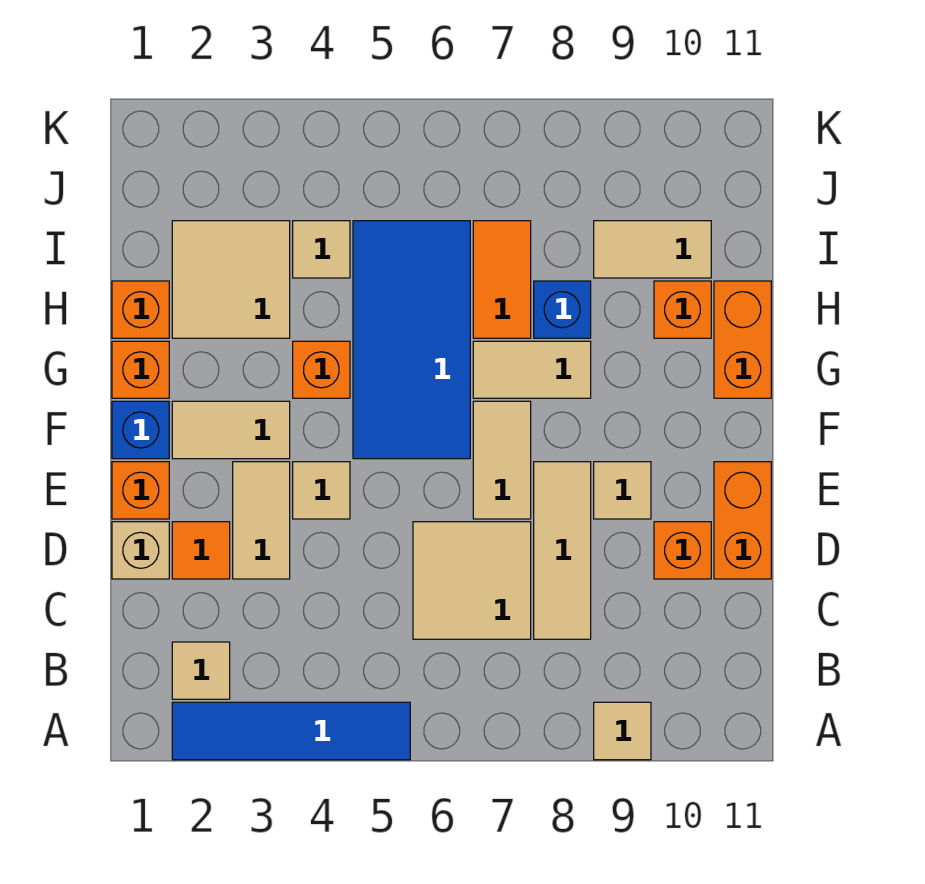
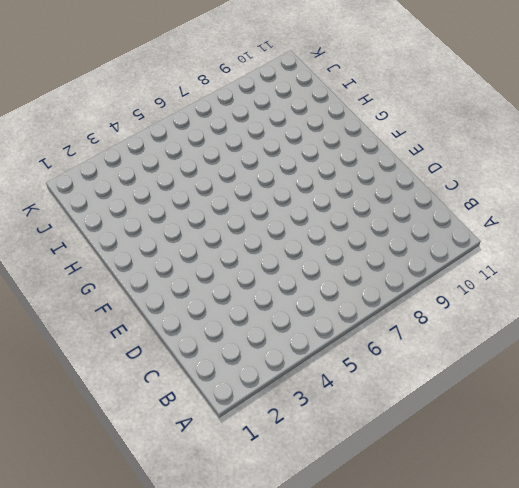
none -> blue tile A2:A5 level 1
none -> tan tile A9 level 1
none -> tan tile B2 level 1

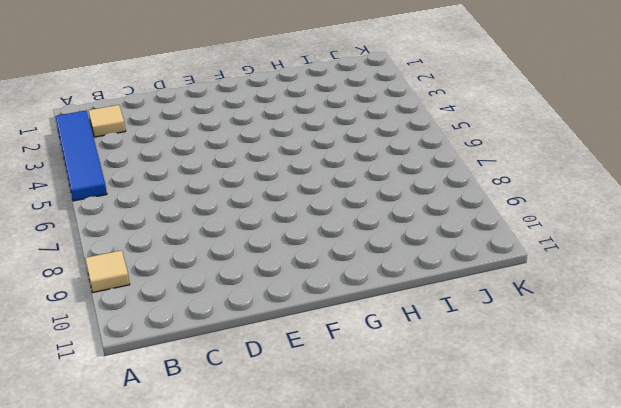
none -> tan tile C6:D7 level 1
none -> tan tile C8:E8 level 1
none -> tan brick D1 level 1

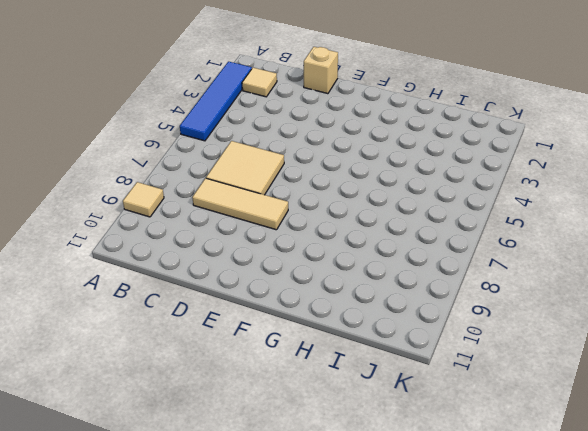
none -> orange tile D2 level 1
none -> tan tile D3:E3 level 1
none -> orange brick D10 level 1

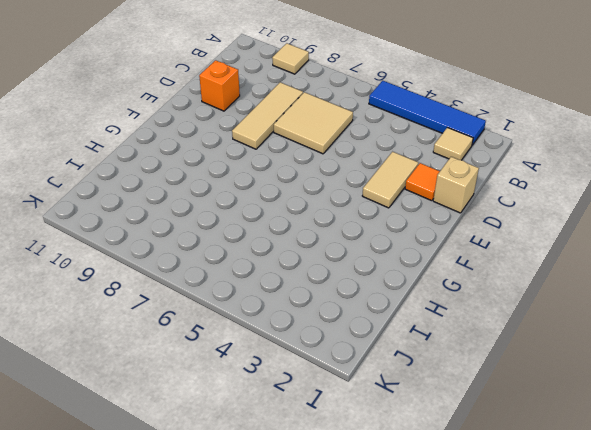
none -> orange brick D11:E11 level 1
none -> orange brick E1 level 1
none -> tan tile E4 level 1

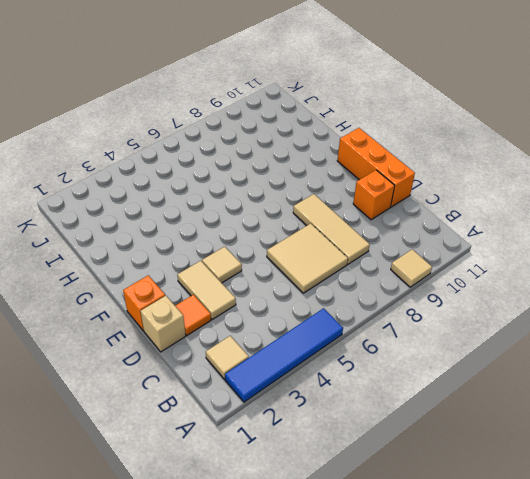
orange brick D11:F11 level 1 -> orange brick D11:E11 level 1
none -> tan tile E7:F7 level 1
none -> tan tile E9 level 1
none -> blue brick F1 level 1

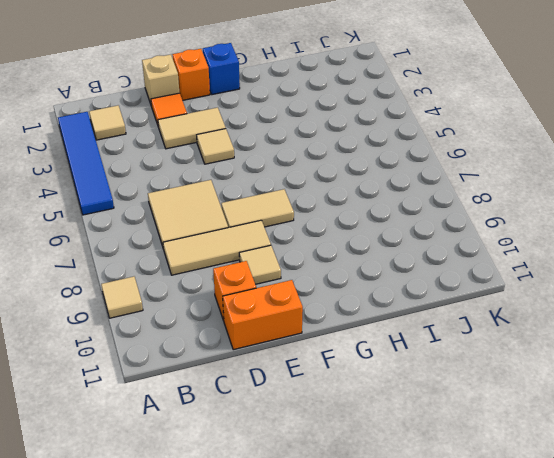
none -> tan tile F2:F3 level 1
none -> blue tile F5:I6 level 1
none -> orange brick G1 level 1

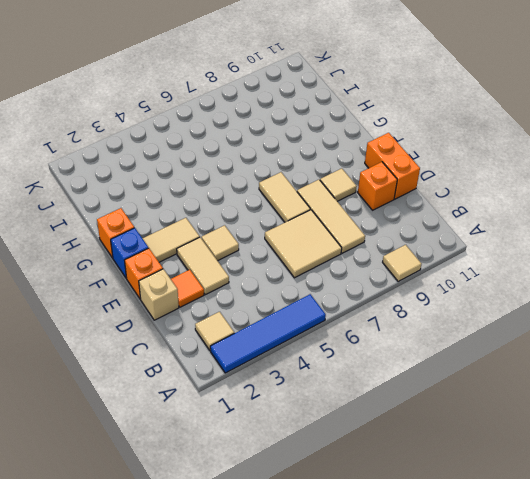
none -> blue tile F5:I6 level 1
none -> orange brick G4 level 1
none -> tan tile G7:G8 level 1

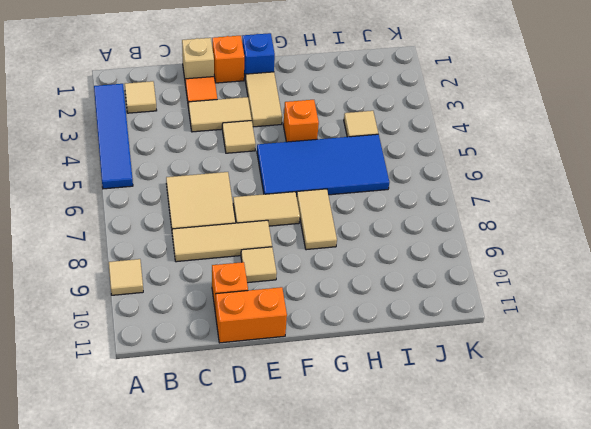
none -> orange brick G1 level 1
none -> orange brick G11:H11 level 1
none -> orange brick H1 level 1

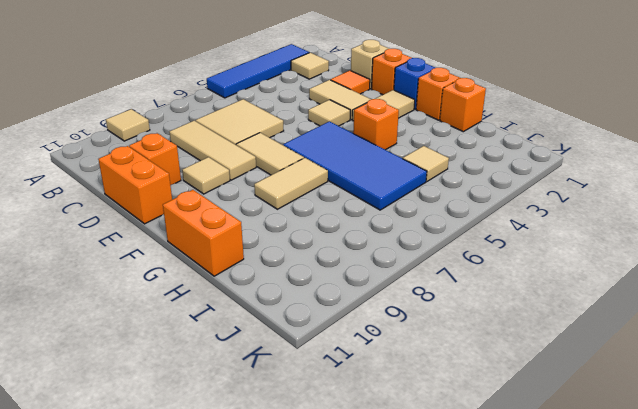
none -> tan tile H2:I3 level 1
none -> orange tile H7:I7 level 1
none -> blue brick H8 level 1

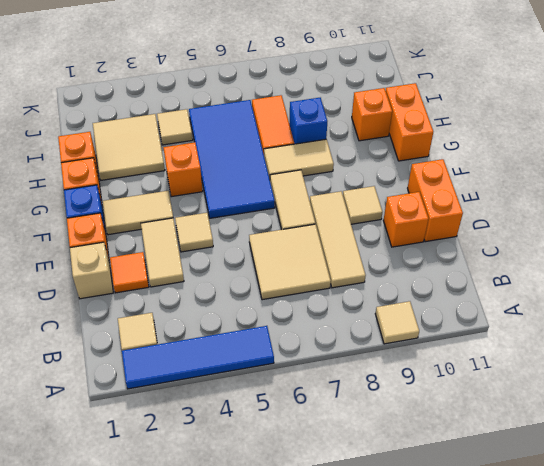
none -> tan tile I9:I10 level 1

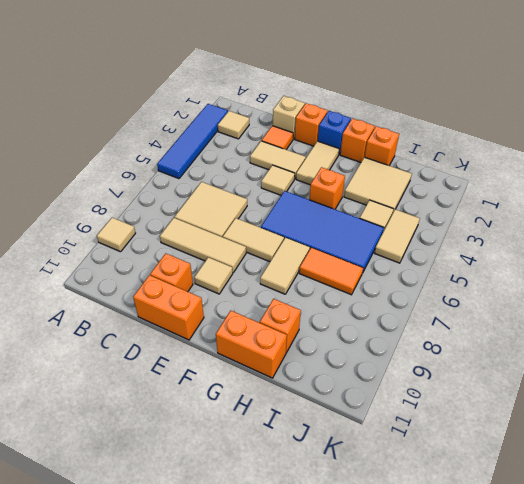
tan tile J4:J5 level 1 -> tan tile I9:I10 level 1
none -> blue brick H8 level 1

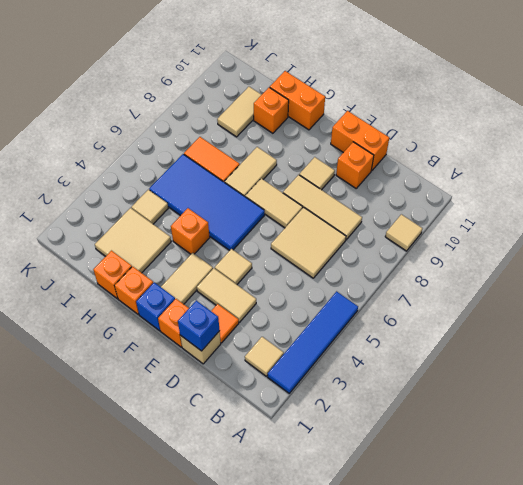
blue brick D1 level 2 -> blue brick H8 level 1

